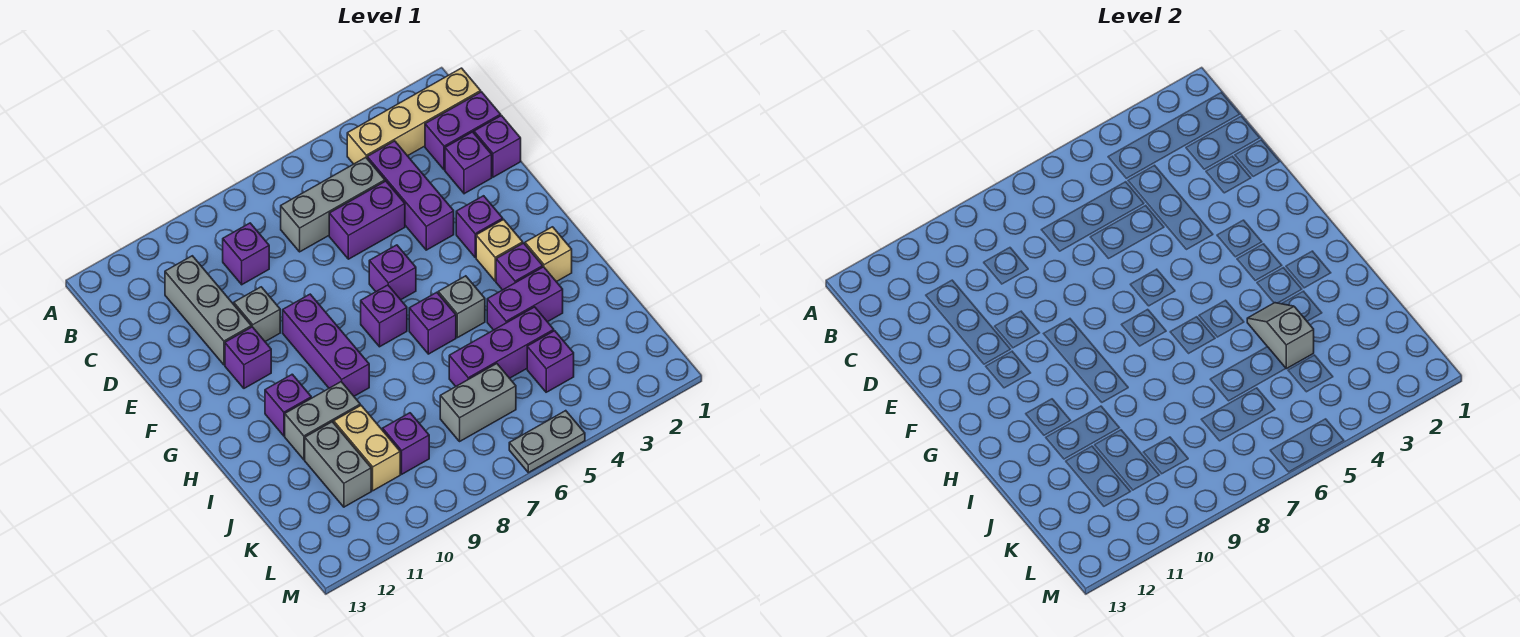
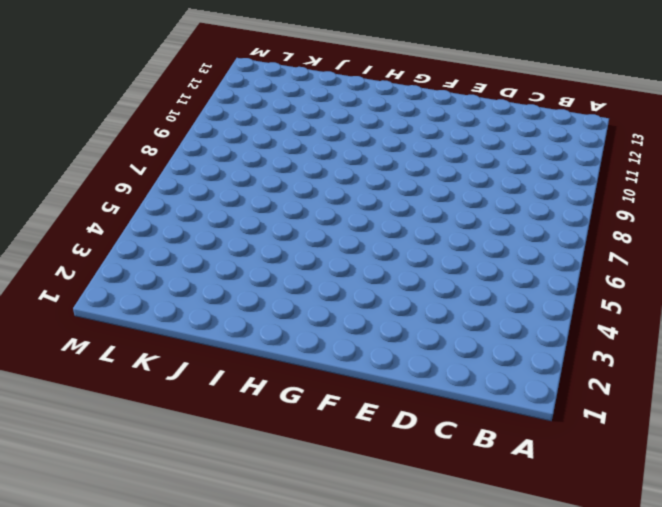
none -> tan brick B1:B4 level 1
none -> purple brick C1:C2 level 1
none -> purple brick C4:E4 level 1
none -> grey brick C5:C7 level 1

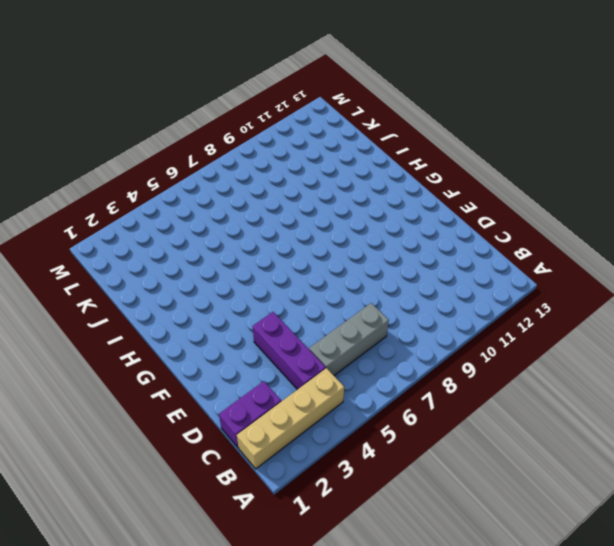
none -> purple brick C9 level 1
none -> grey brick C11:E11 level 1
none -> purple brick D1 level 1
none -> purple brick D2 level 1

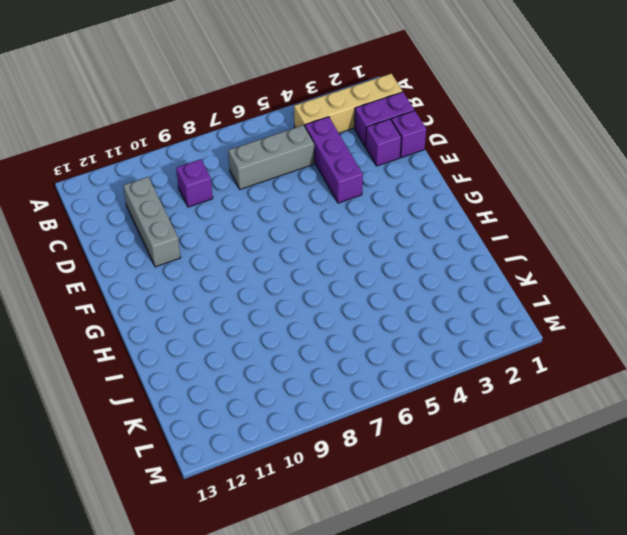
none -> purple brick D5:D6 level 1
none -> grey brick E10 level 1
none -> purple brick F3 level 1
none -> purple brick F6 level 1

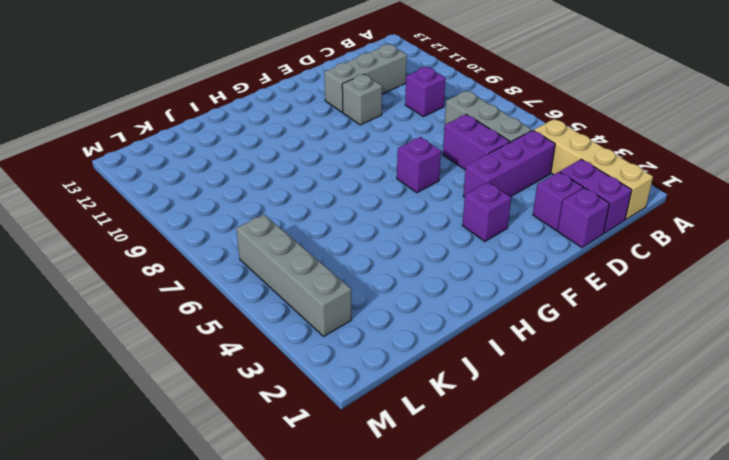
grey brick L3:L6 level 1 -> none
none -> purple brick F9:H9 level 1
none -> purple brick F11 level 1
none -> tan brick G3 level 1
none -> purple brick G7 level 1

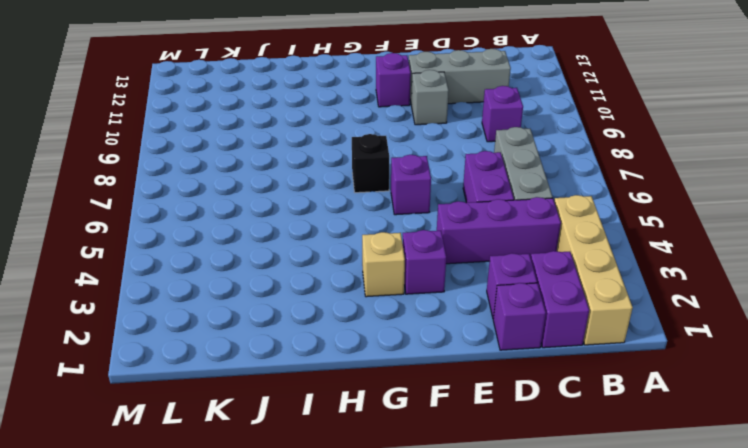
black brick G7 level 1 -> purple brick G7 level 1
none -> purple brick F9:H9 level 1
none -> tan brick H2 level 1
none -> purple brick H3 level 1
none -> grey brick H5 level 1

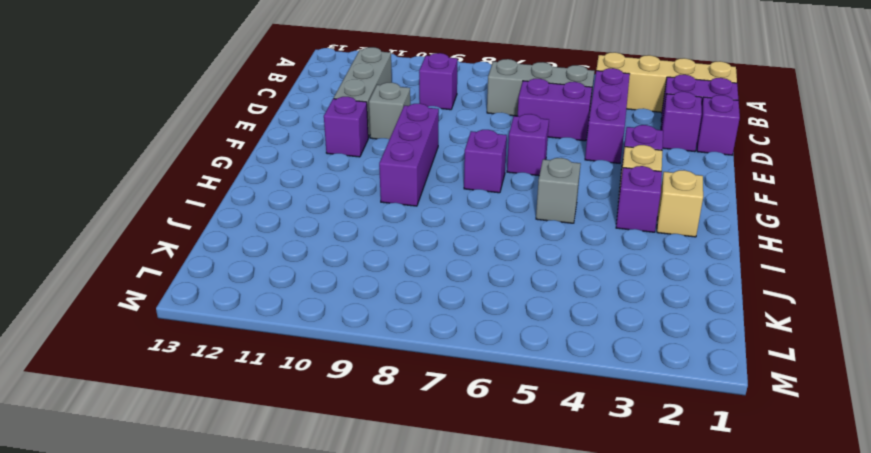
none -> purple brick H6 level 1
none -> purple brick H11 level 1
none -> purple brick I3:I4 level 1
none -> grey brick I10:I11 level 1

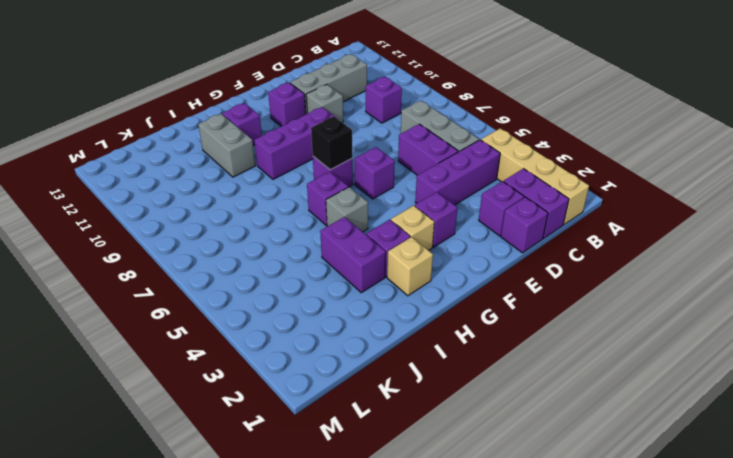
black brick G7 level 2 -> none
none -> purple brick J4:J6 level 1
none -> tan brick J10:K10 level 1
none -> grey brick J11:K11 level 1
none -> purple brick K4 level 1

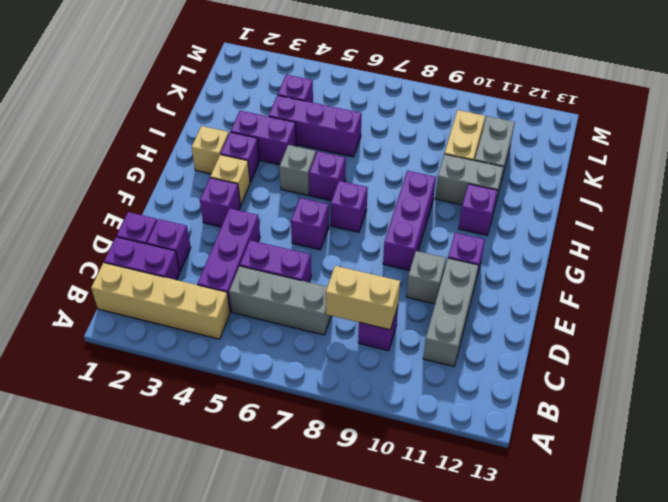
tan brick C8:C9 level 2 -> none
none -> grey brick K6:K7 level 1
none -> purple brick K9 level 1
none -> grey plate M5:M6 level 1
none -> grey slope I4:J4 level 2 top J

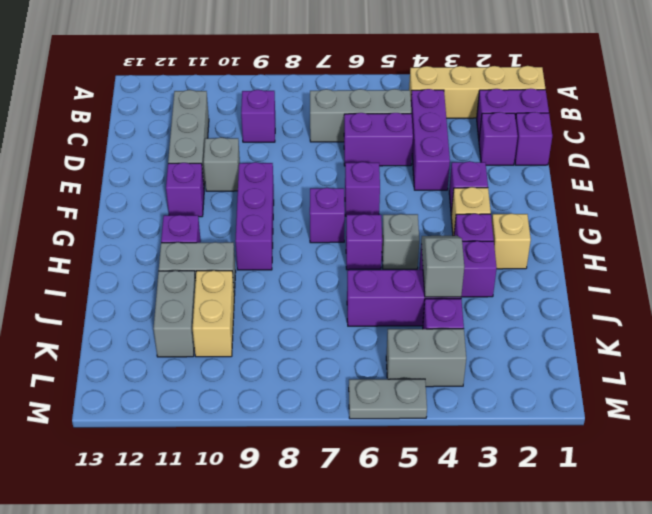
grey brick L4:L5 level 1 -> grey brick K6:K7 level 1
none -> purple brick K9 level 1

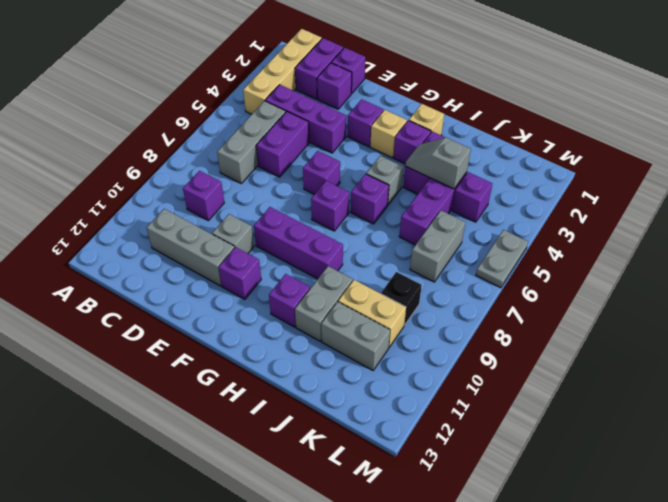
black brick K9 level 1 -> purple brick K9 level 1

